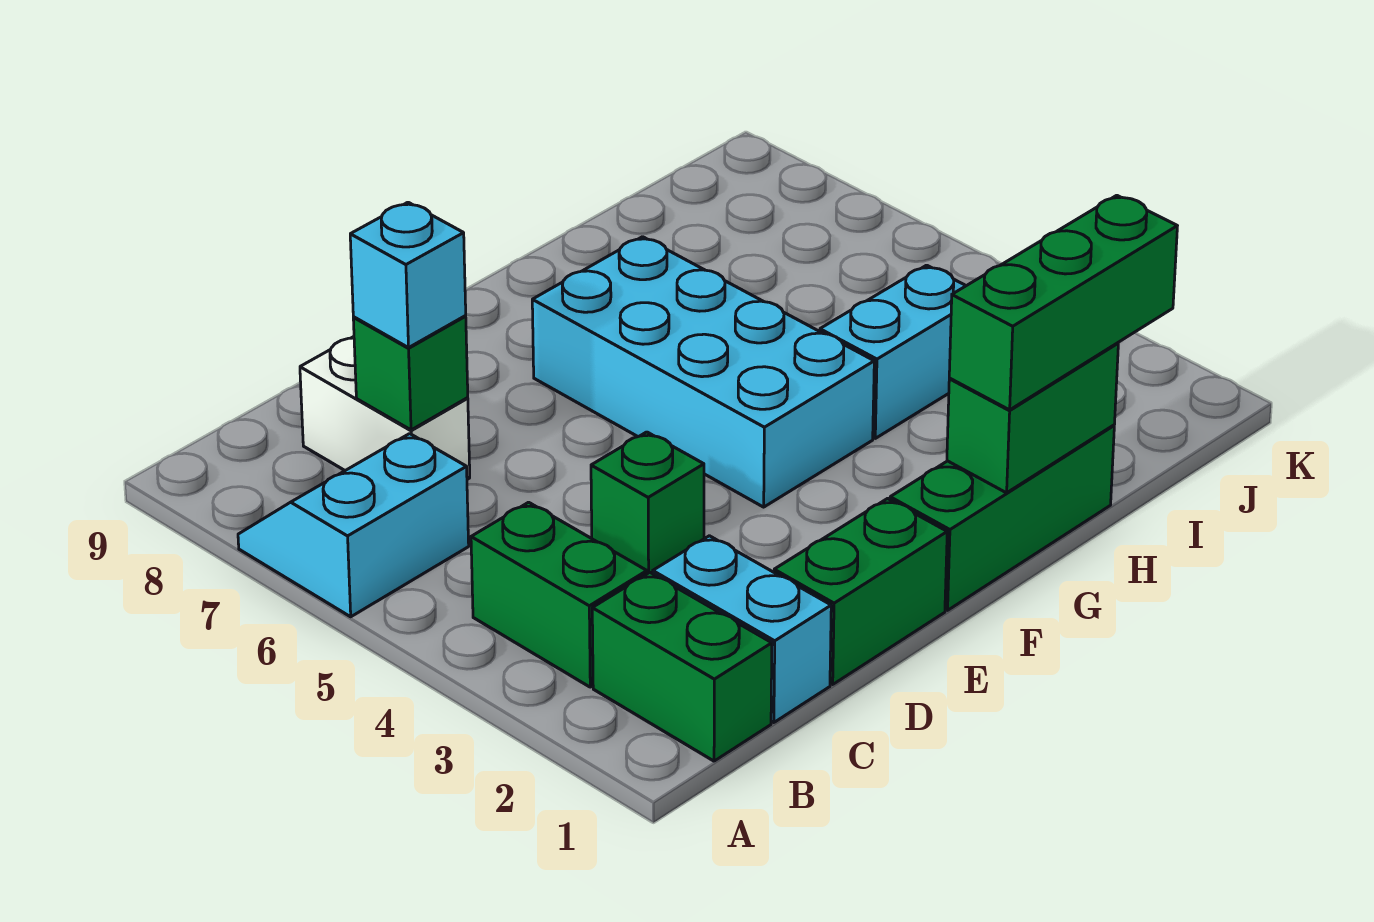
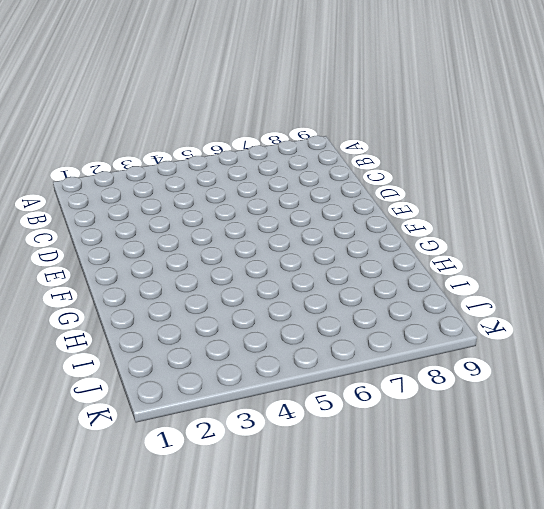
none -> cyan slope A6:B7 level 1 top 6
none -> green brick B1:B2 level 1
none -> green brick B3:B4 level 1

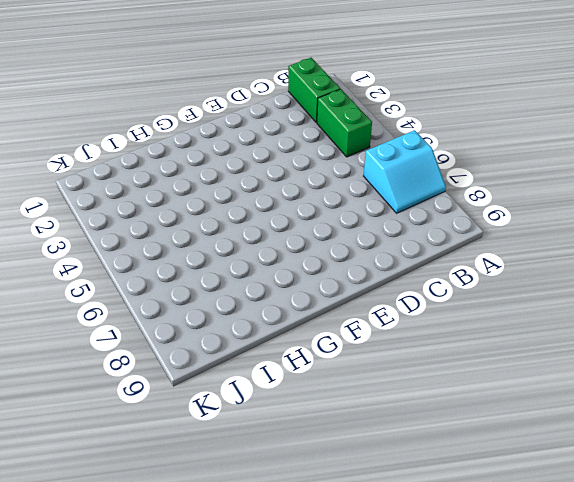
none -> cyan brick C1:C2 level 1
none -> white brick C7:C8 level 1
none -> green brick D1:E1 level 1

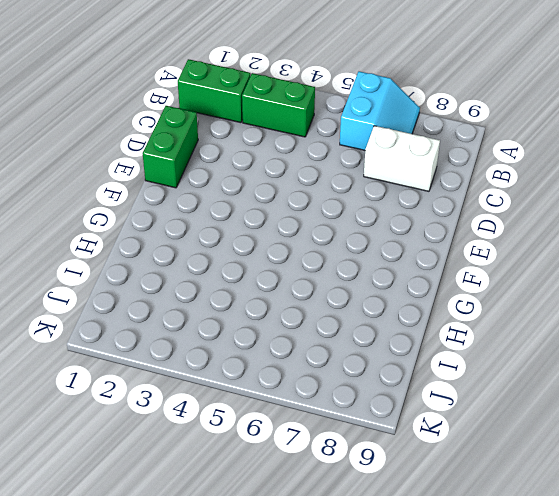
none -> cyan brick C1:C2 level 1
none -> green brick D4 level 1
none -> green brick F1:H1 level 1

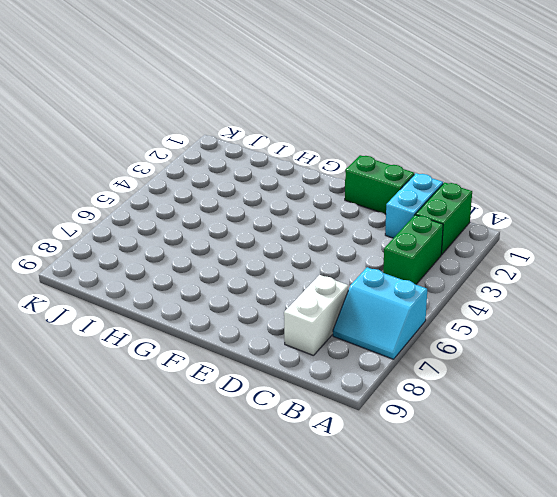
none -> green brick D4 level 1
none -> green brick F1:H1 level 1
none -> cyan brick F4:G7 level 1

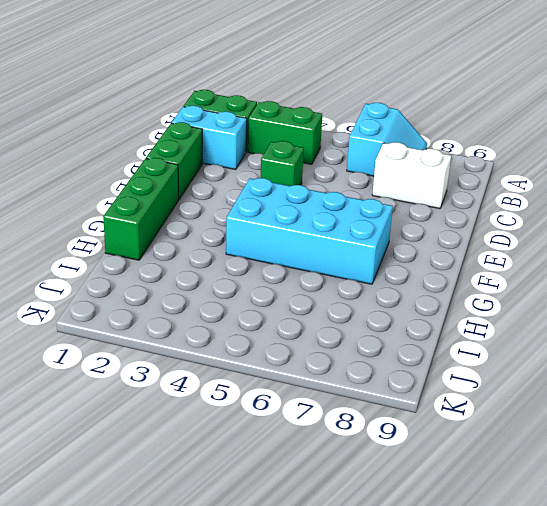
none -> cyan brick H4:I4 level 1
none -> green brick C7 level 2
none -> green brick G1:H1 level 2

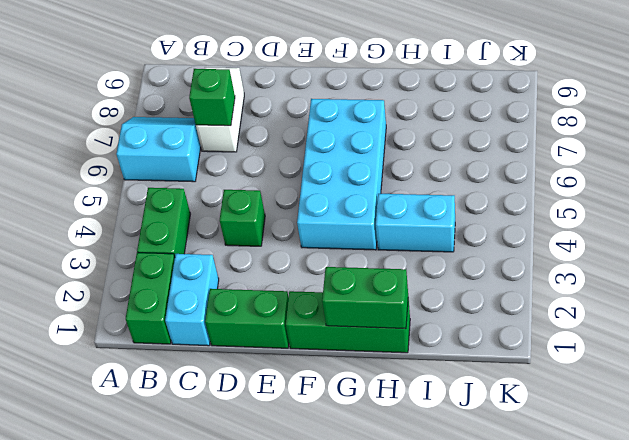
none -> cyan brick C7 level 3
none -> green brick G1:I1 level 3

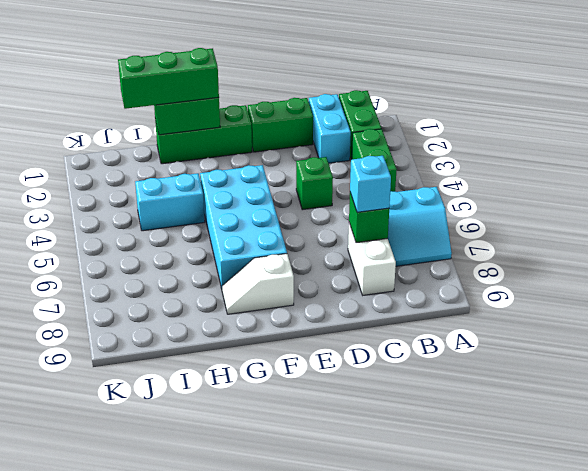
white slope F8:G8 level 1 top F -> none

